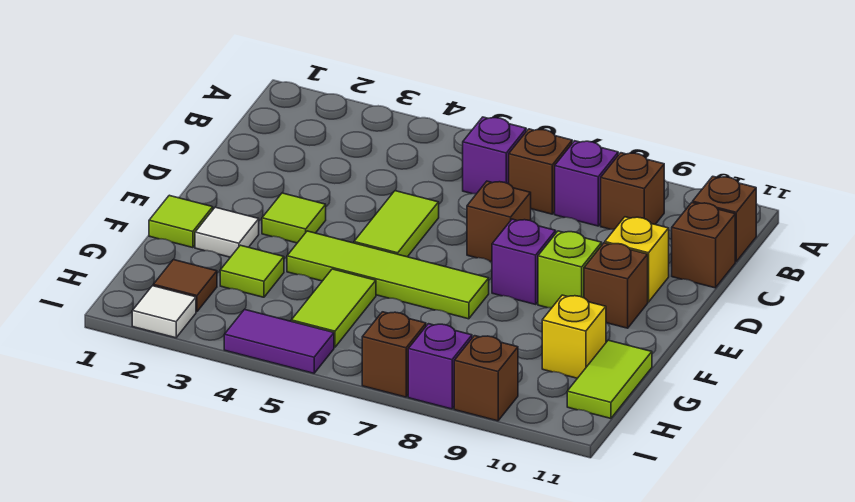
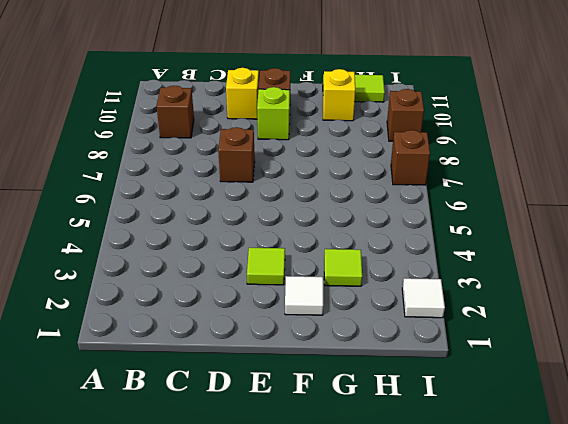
none -> purple brick B6 level 1
none -> brown brick B7 level 1
none -> purple brick B8 level 1

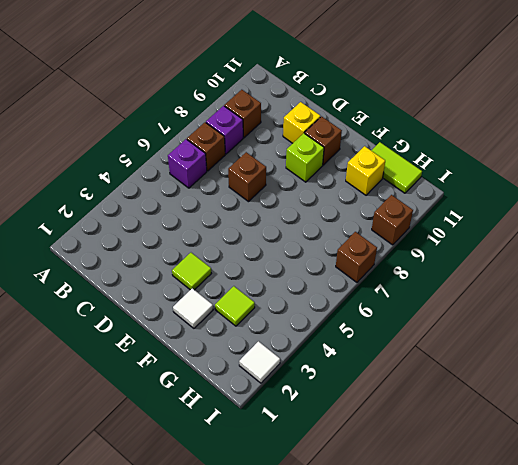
none -> brown brick B11 level 1
none -> brown brick C11 level 1
none -> lime tile D5:E5 level 1

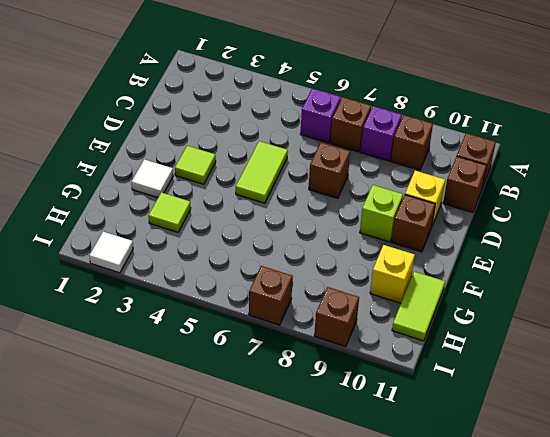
none -> purple brick E8 level 1
none -> lime tile F1 level 1
none -> lime tile F4:F7 level 1

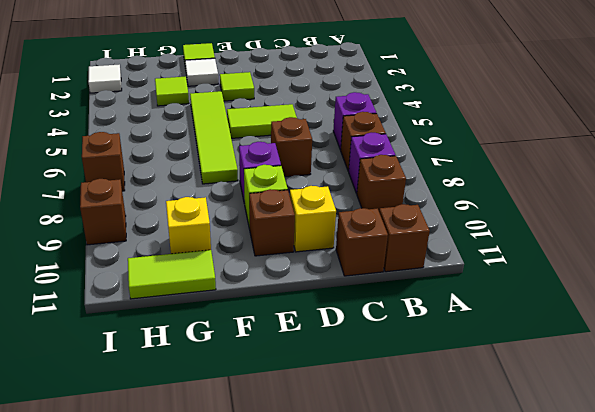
none -> lime tile G5:H5 level 1
none -> brown tile H2 level 1
none -> purple tile I4:I5 level 1

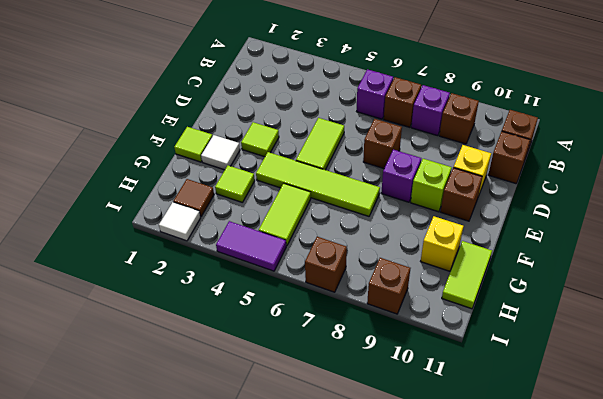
none -> purple brick I8 level 1

